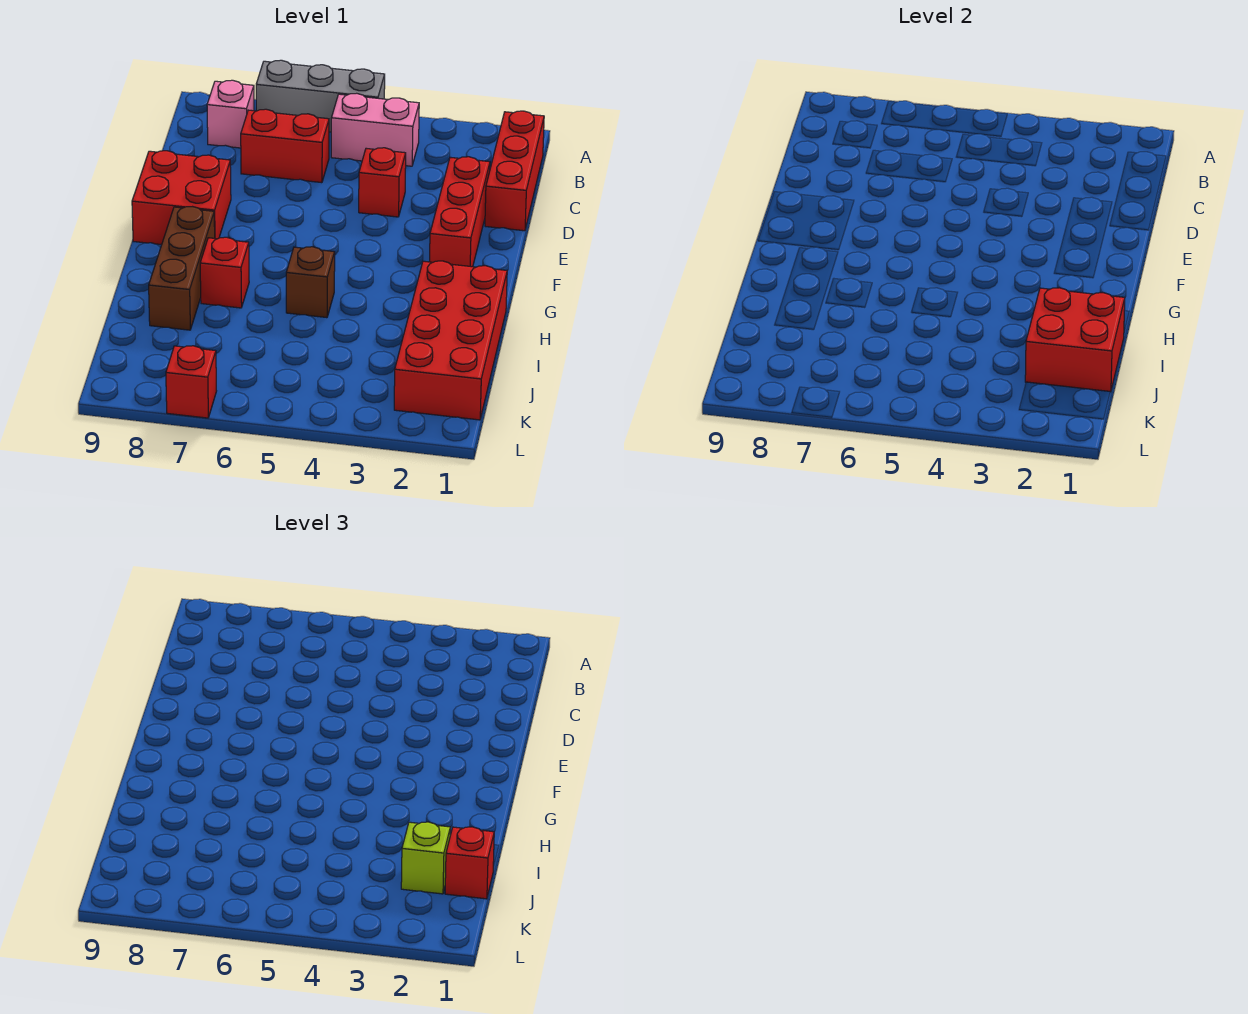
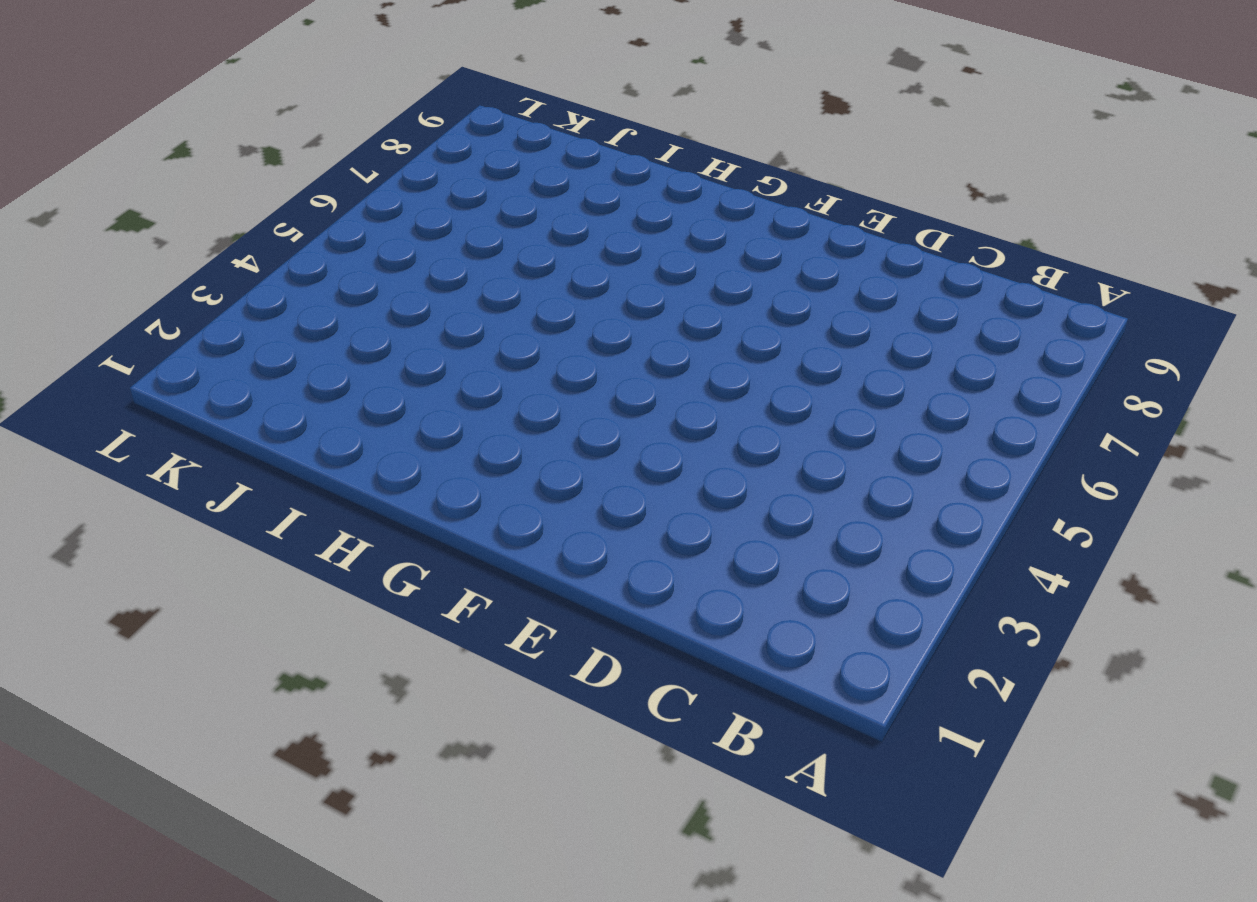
none -> grey brick A5:A7 level 1
none -> red brick B1:D1 level 1
none -> pink brick B4:B5 level 1

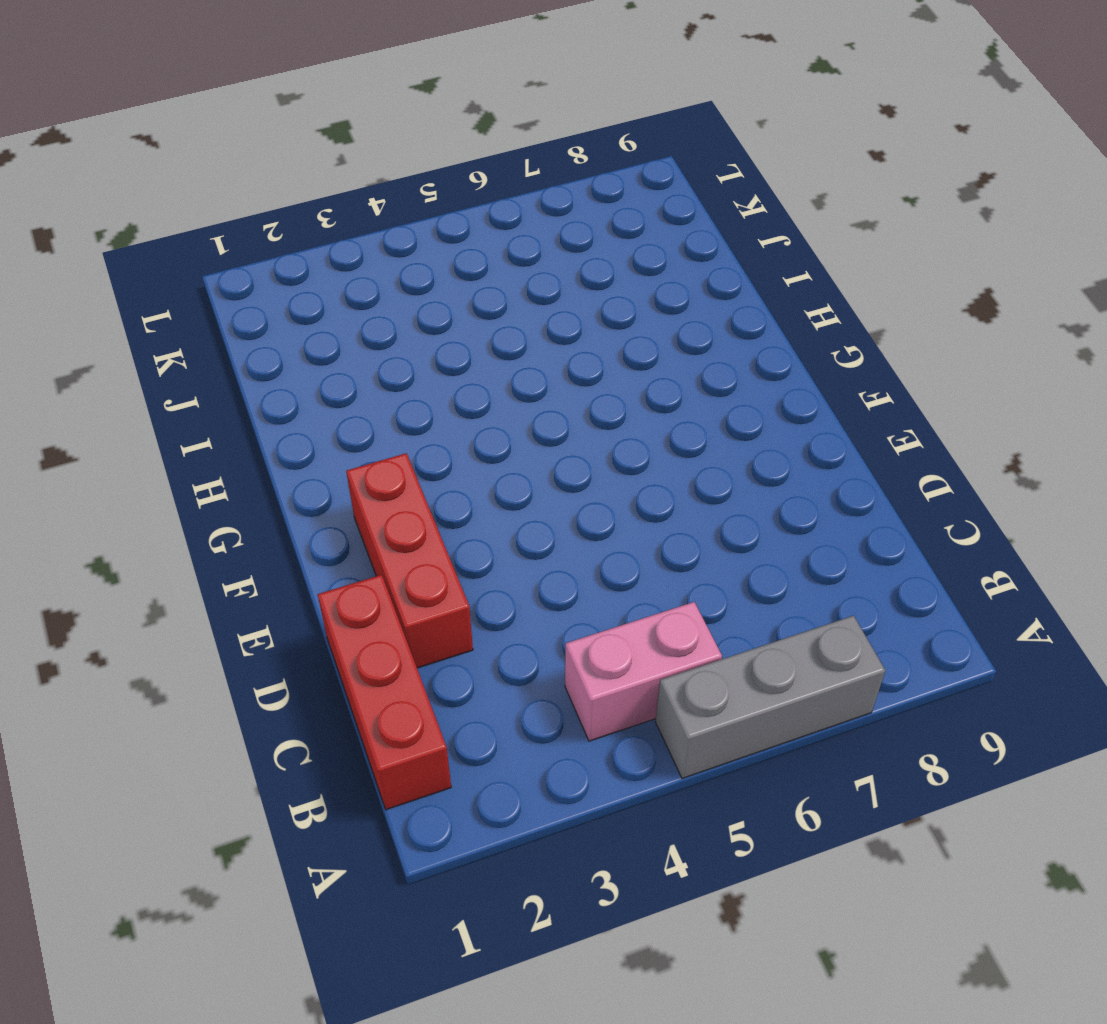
none -> pink brick B8 level 1
none -> red brick C6:C7 level 1
none -> red brick D4 level 1

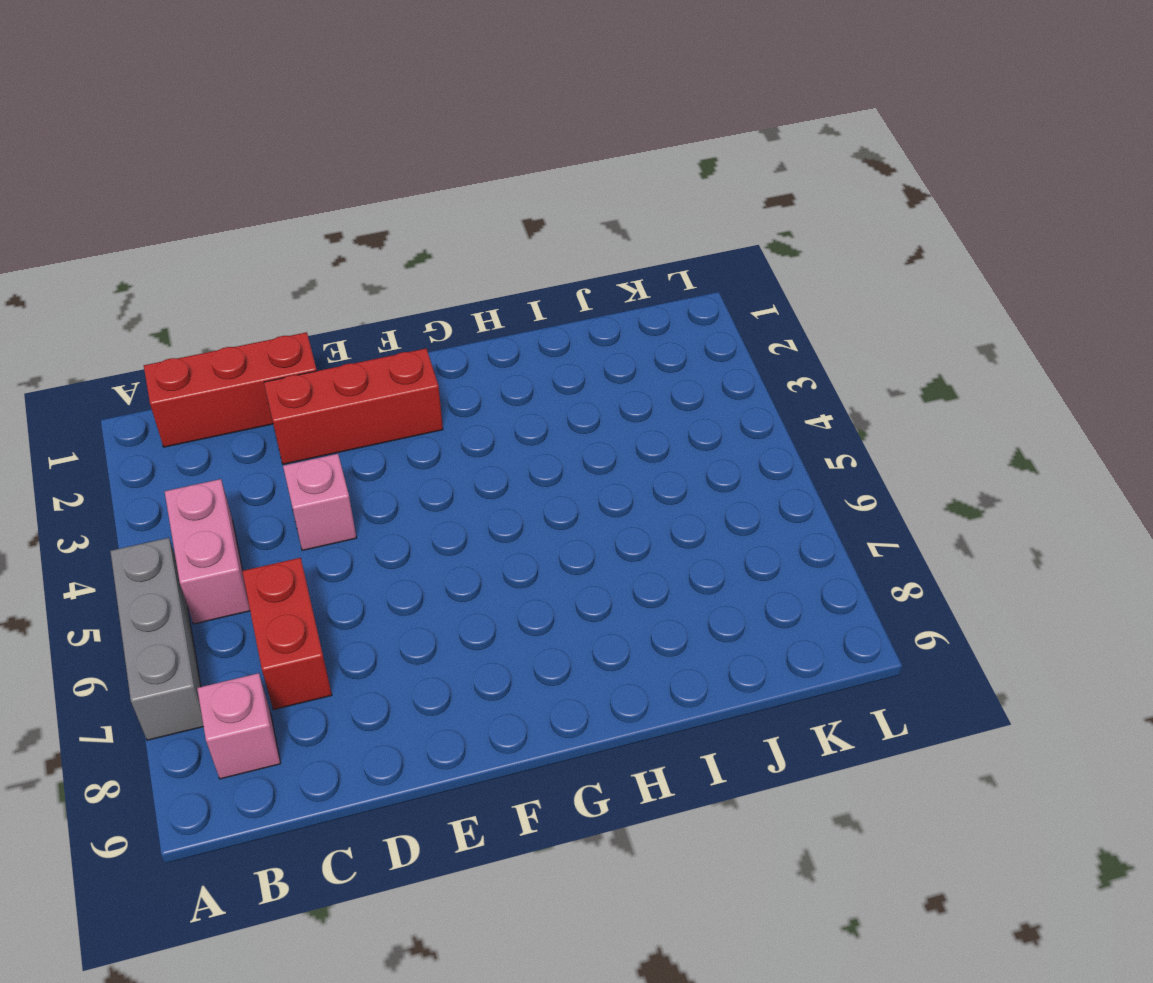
pink brick D4 level 1 -> red brick D4 level 1
none -> red brick E8:F9 level 1
none -> brown brick G8:I8 level 1
none -> red brick H1:K2 level 1

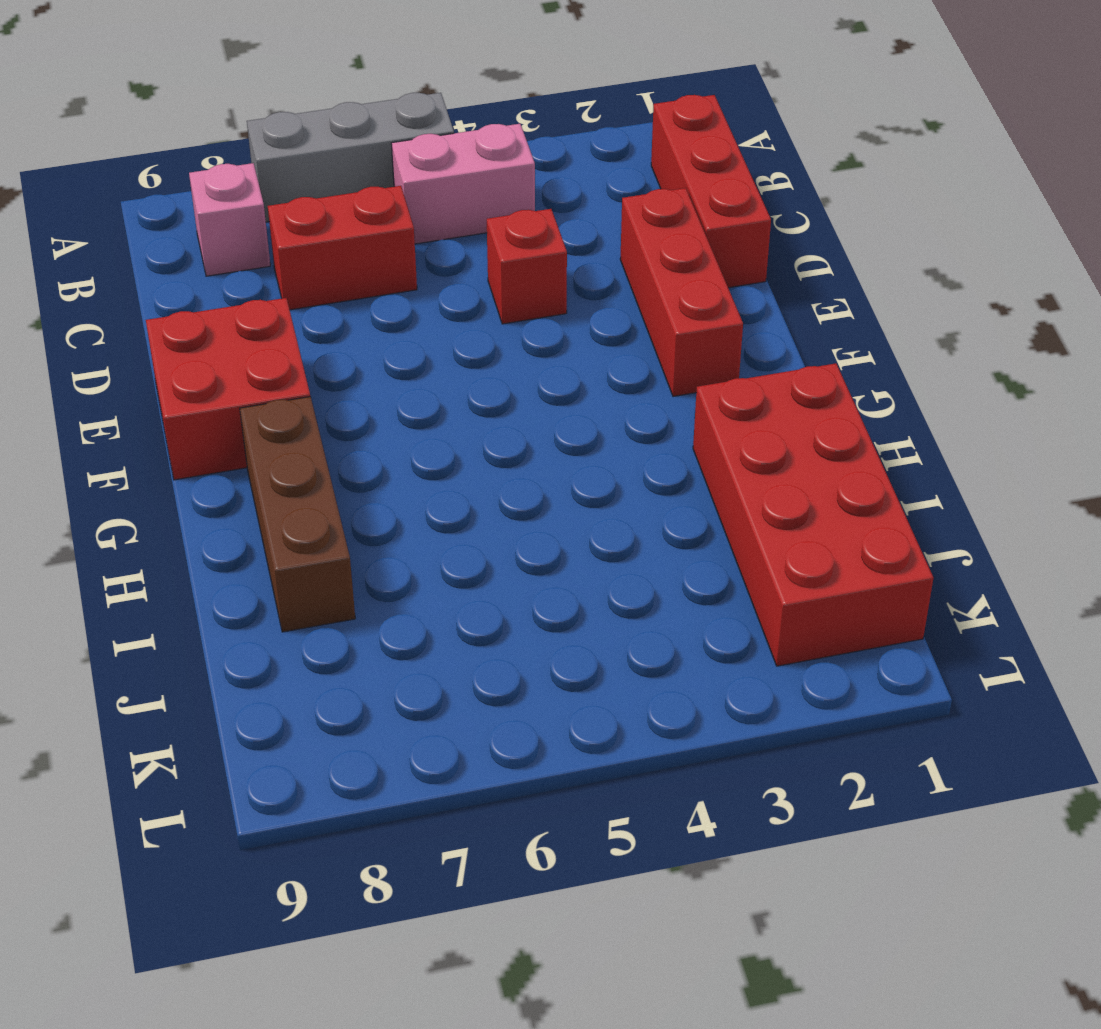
none -> brown brick H5 level 1
none -> red brick H7 level 1
none -> red brick L7 level 1

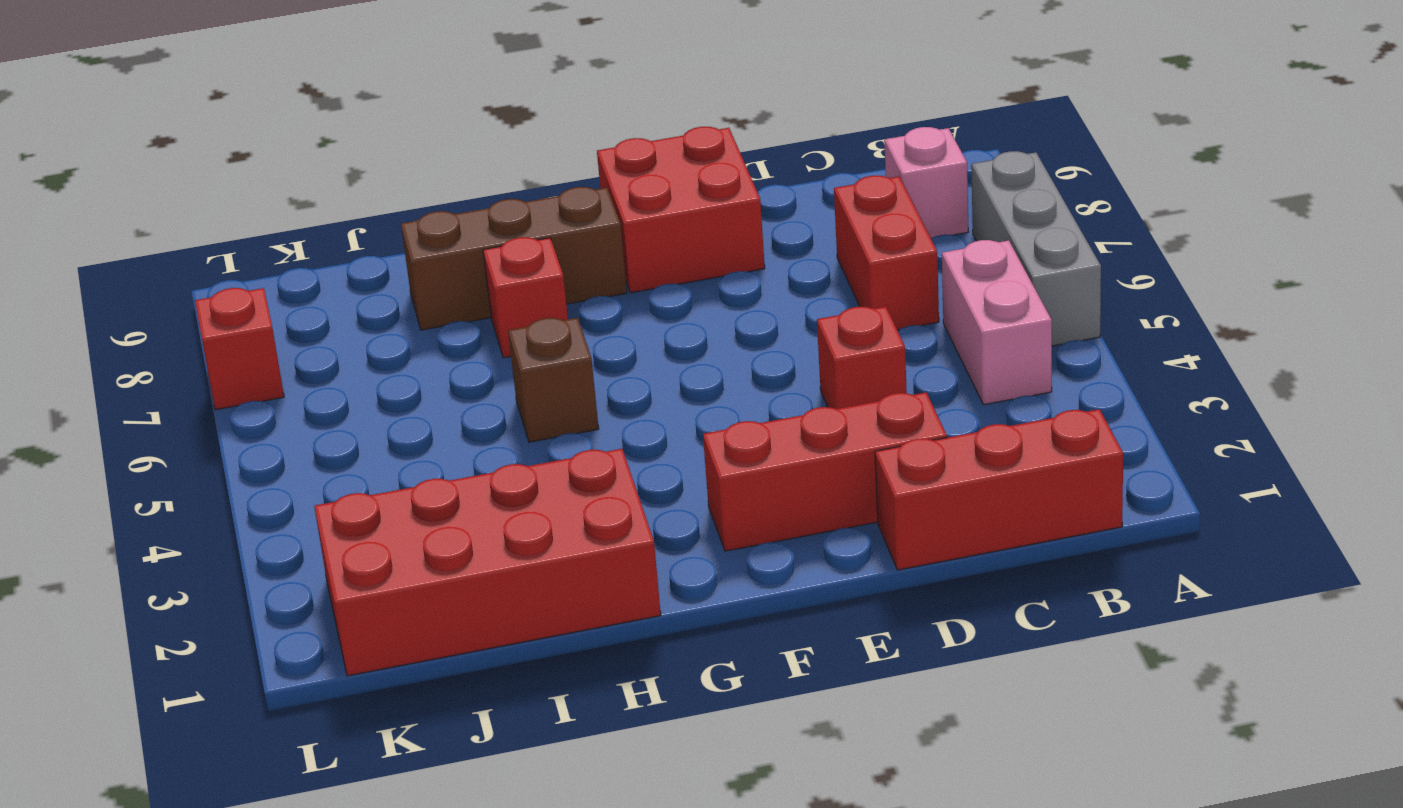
none -> red brick I1:J2 level 2
none -> red brick J1 level 3
none -> lime brick J2 level 3

